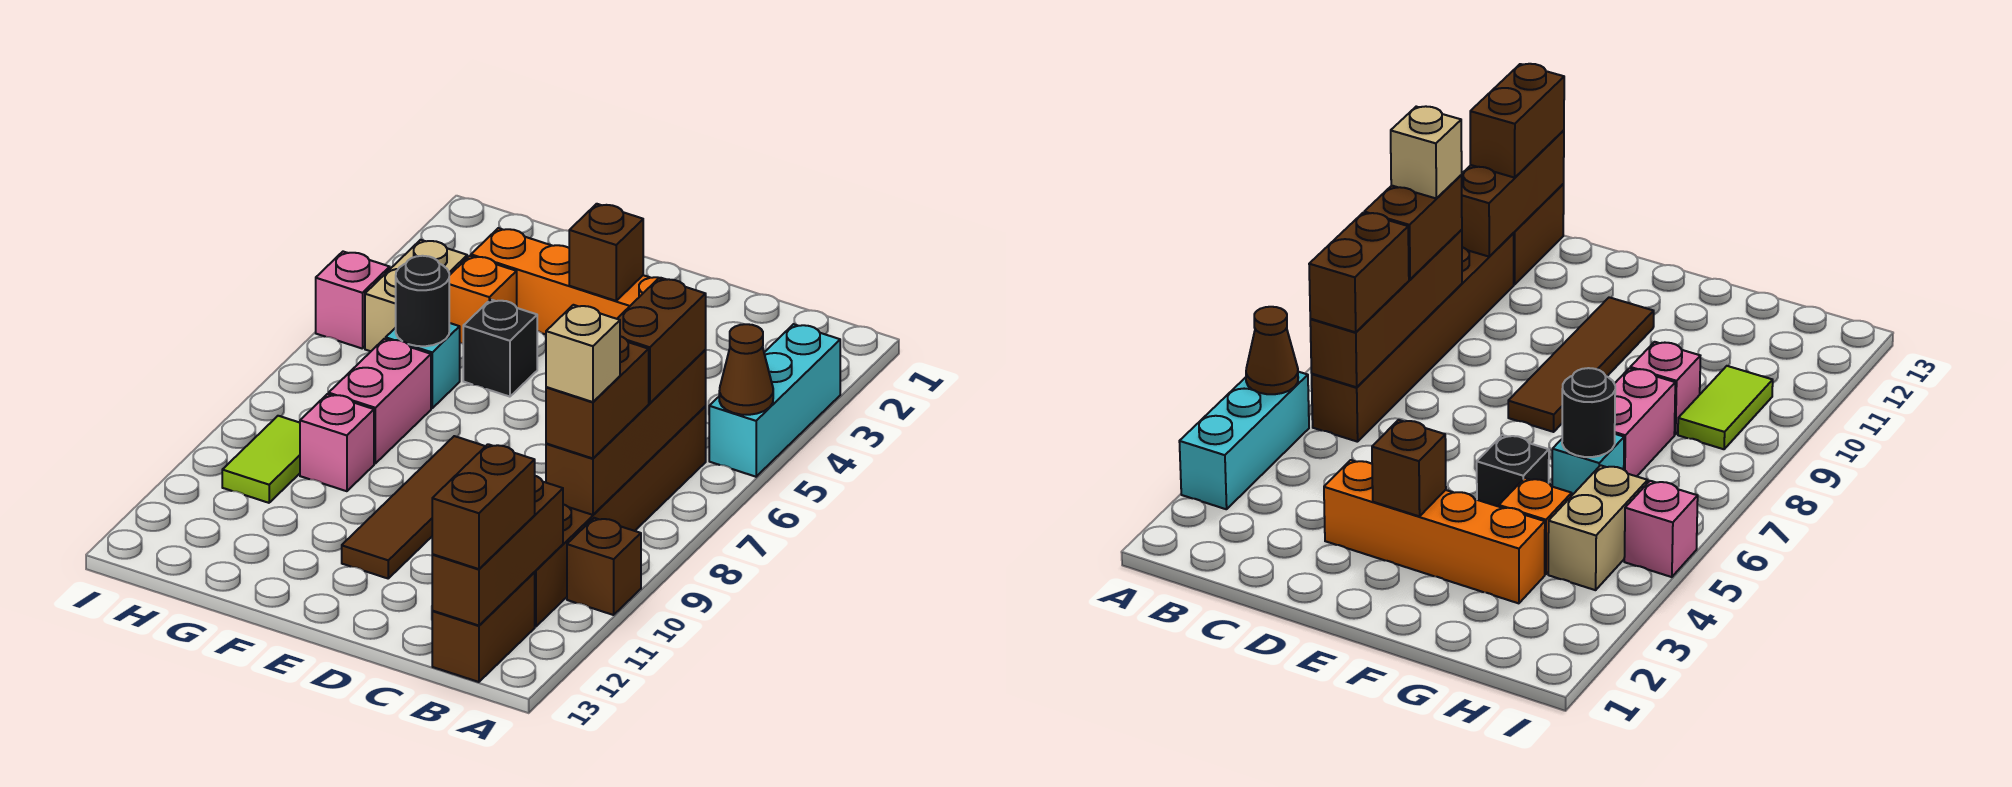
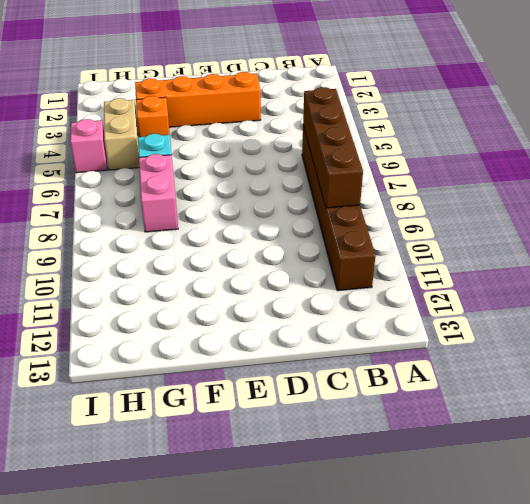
none -> cyan brick A3:A5 level 1
none -> brown brick A10 level 1
none -> brown brick B12:B13 level 1

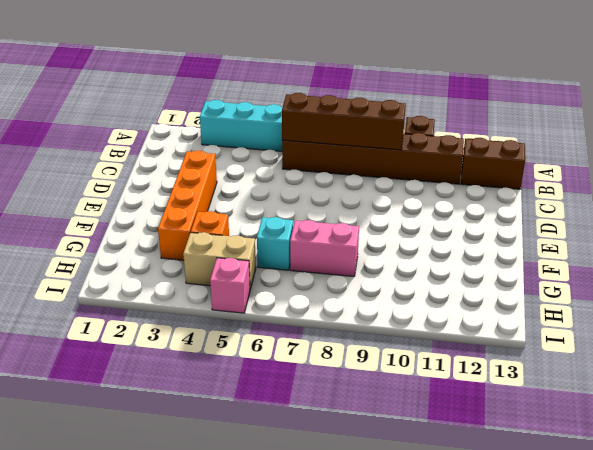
none -> brown tile E8:E11 level 1
none -> black brick F5 level 1
none -> pink brick G9 level 1

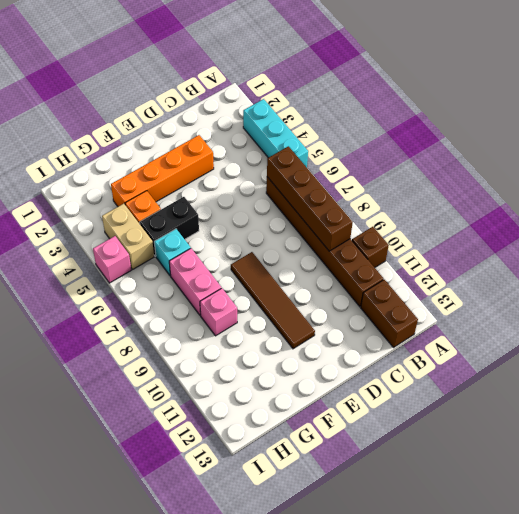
black brick F5:G5 level 1 -> black brick F5 level 1
none -> lime tile H9:H10 level 1
none -> brown cone A5 level 2
none -> brown brick B11:B13 level 2

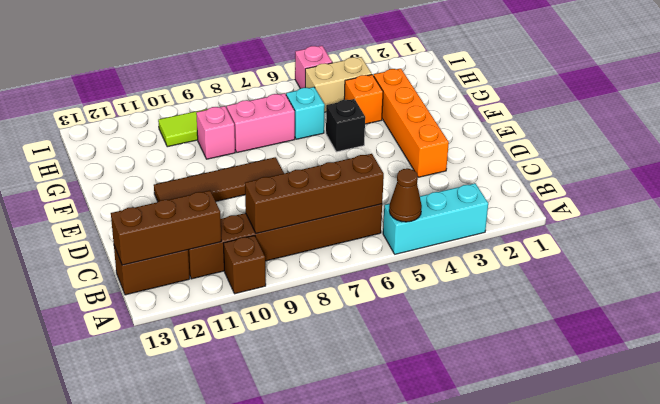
none -> brown brick E3 level 2
none -> black round brick G6 level 2
none -> brown brick B6:B7 level 3

